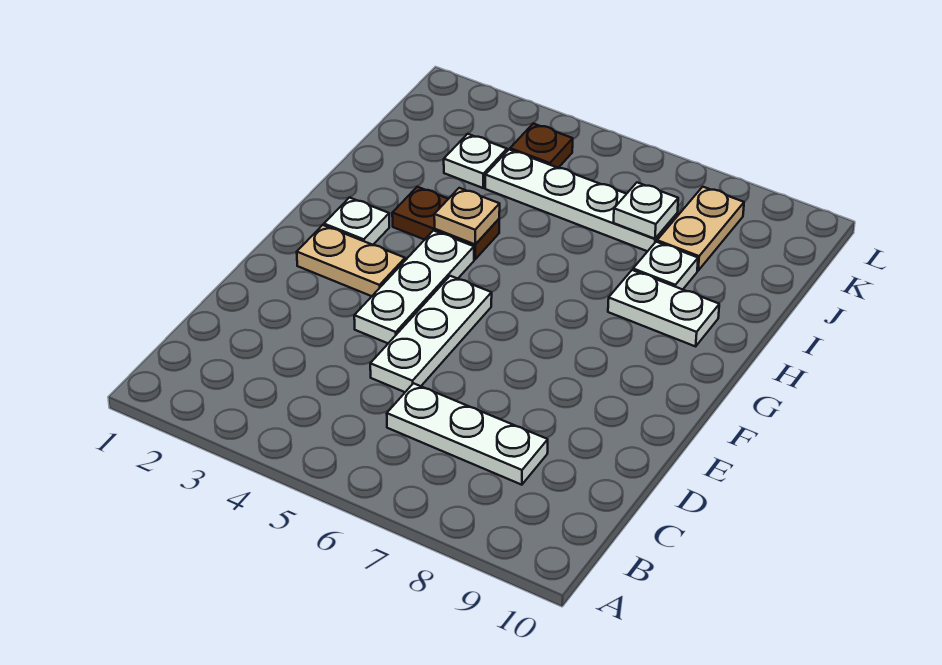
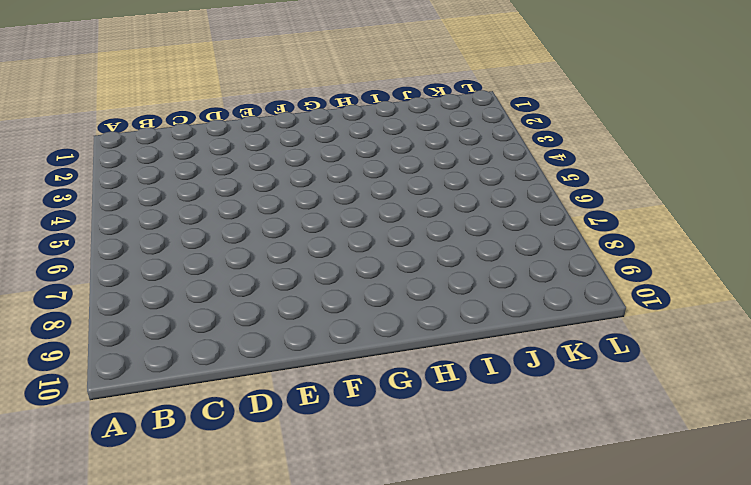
none -> white plate C6:C8 level 1
none -> white plate D5:F5 level 1
none -> white plate E4:G4 level 1

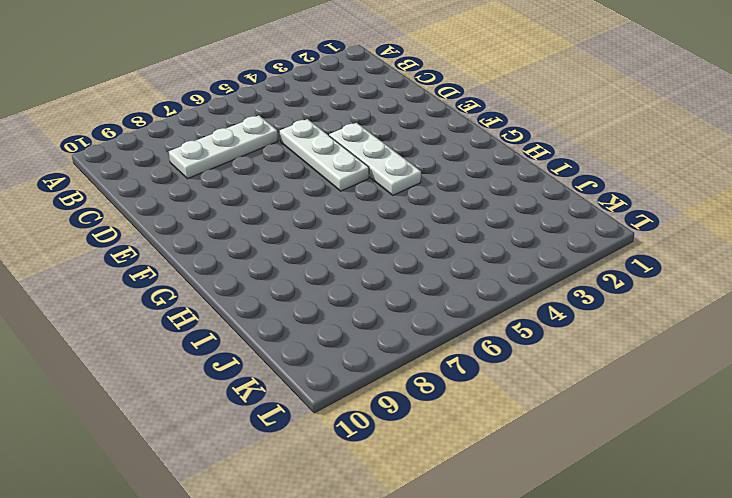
none -> tan plate F2:F3 level 1
none -> white plate G2 level 1
none -> brown plate H3:H4 level 1

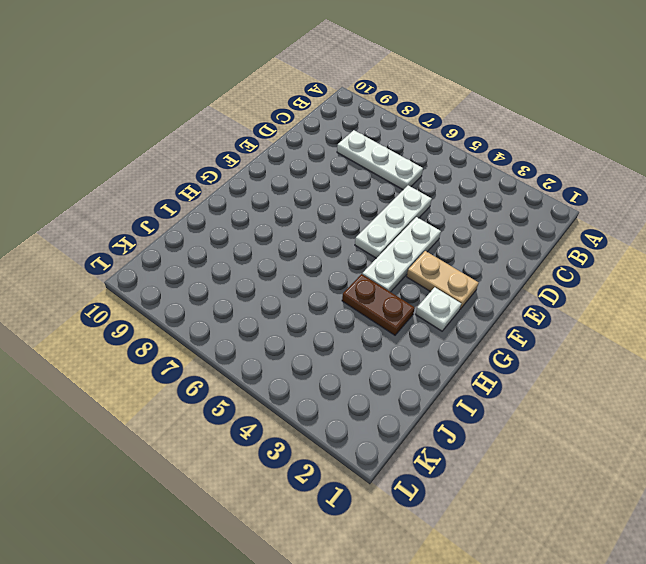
none -> white plate H8:H9 level 1
none -> white plate I8 level 1
none -> white plate J3 level 1

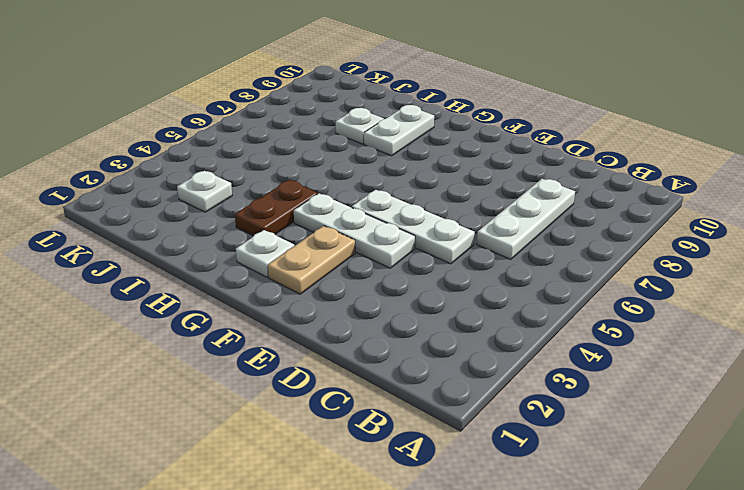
none -> white plate J4:J7 level 1
none -> tan plate J8:K8 level 1
none -> brown plate K4 level 1

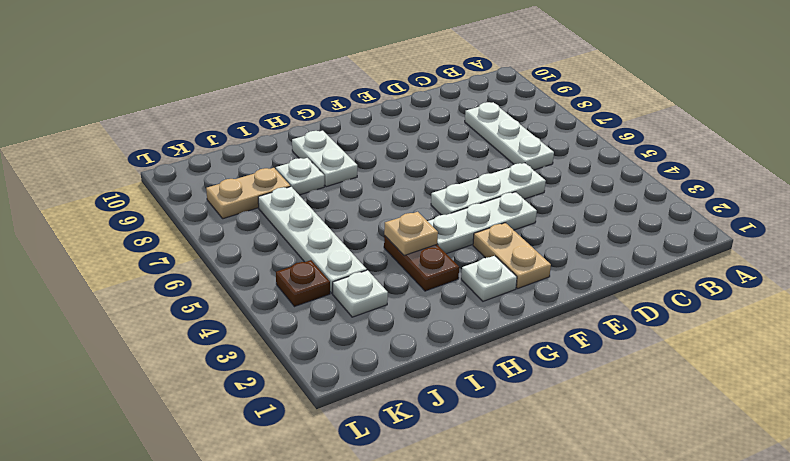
none -> white plate J7 level 2

